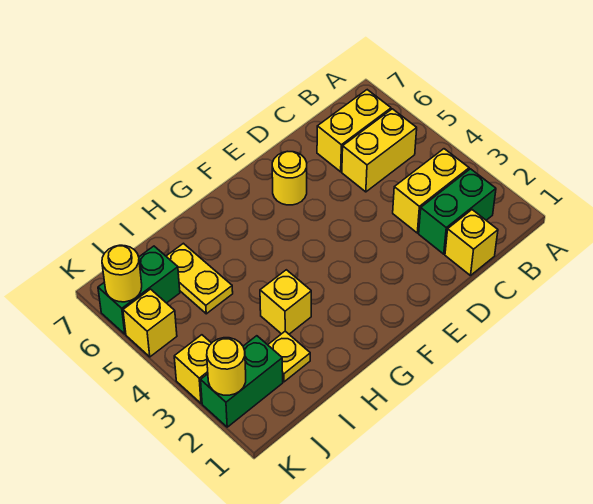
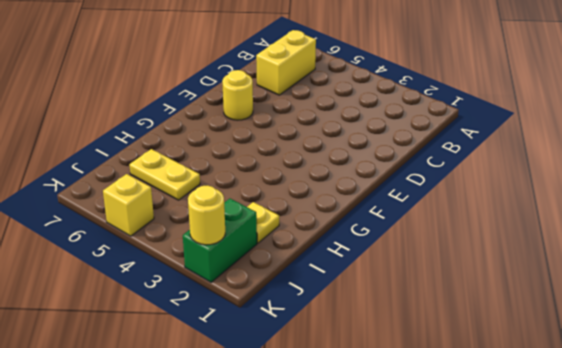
none -> green brick B2:C2 level 1
none -> yellow brick B3:C3 level 1
none -> yellow brick B5:C5 level 1

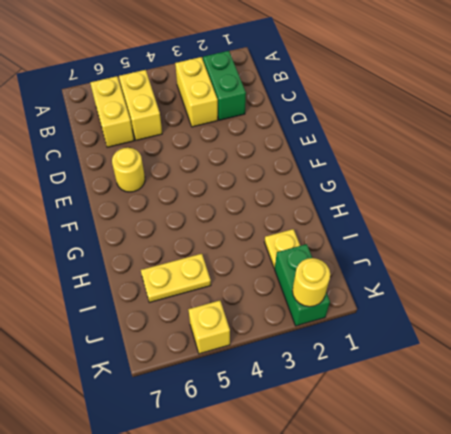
none -> yellow brick C1 level 1
none -> yellow brick H3 level 1
none -> green brick J6:K6 level 1

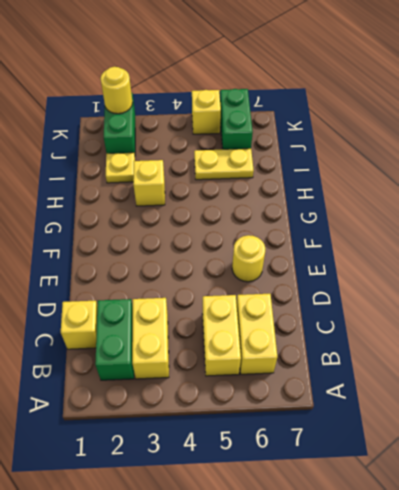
none -> yellow brick K3 level 1
none -> yellow round brick K6 level 2

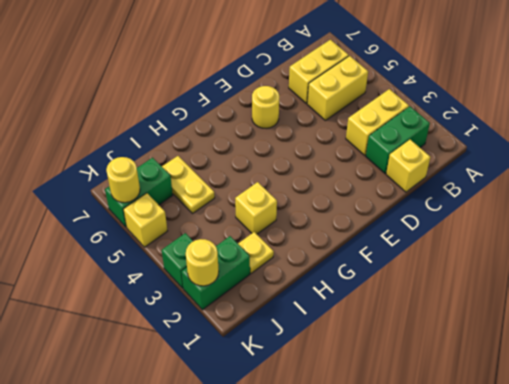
green brick K3 level 1 -> yellow brick K3 level 1

